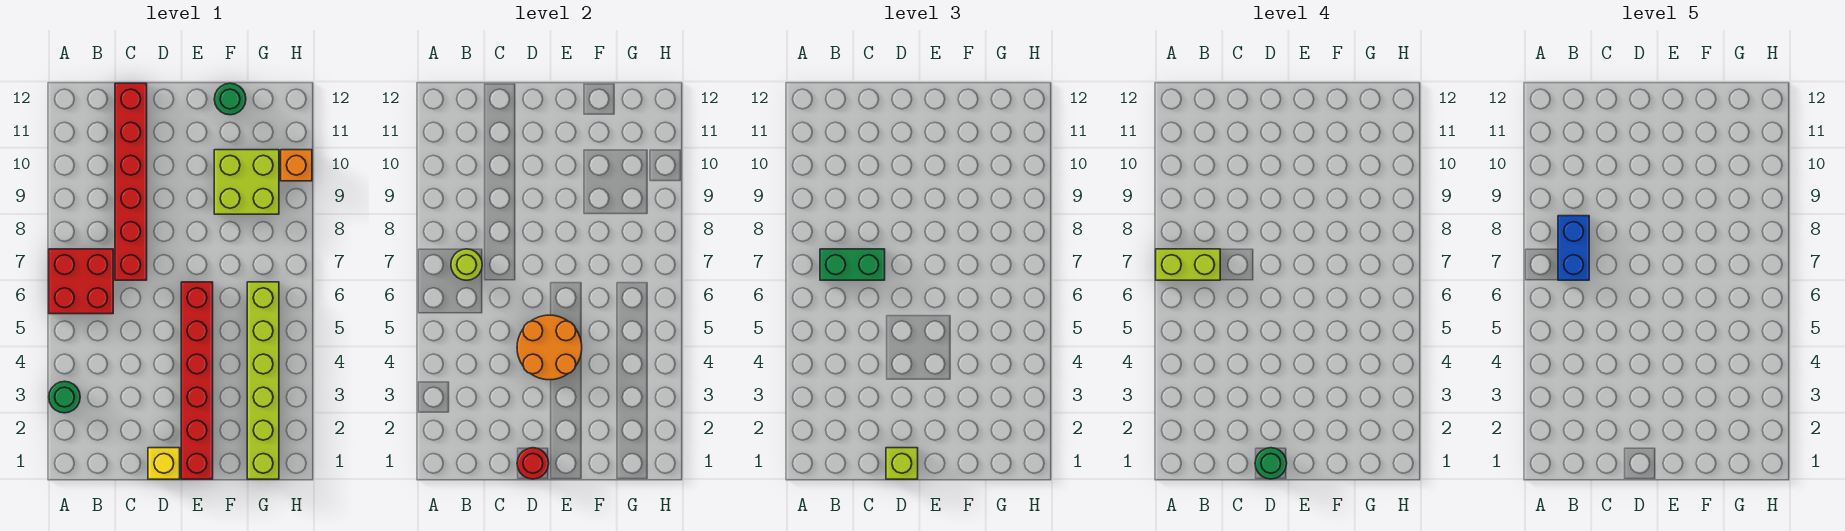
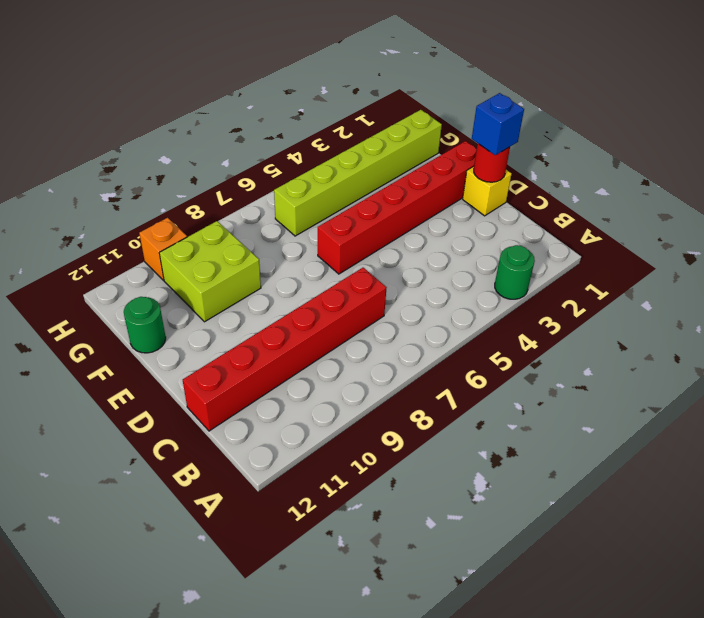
blue brick D1 level 3 -> lime brick D1 level 3
none -> red brick A6:B7 level 1
none -> lime round brick B7 level 2
none -> orange round brick D4:E5 level 2

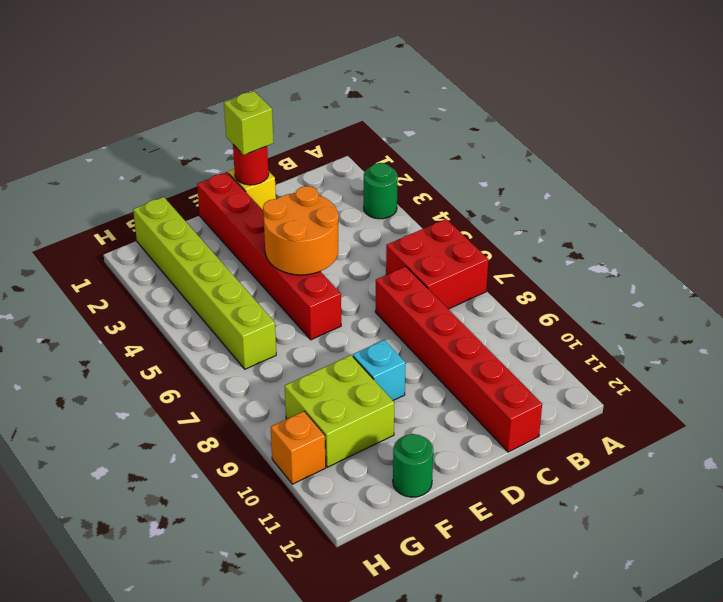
cyan brick E9 level 1 -> none
none -> lime round brick B7 level 2
none -> green brick B7:C7 level 3
none -> lime brick A7:B7 level 4

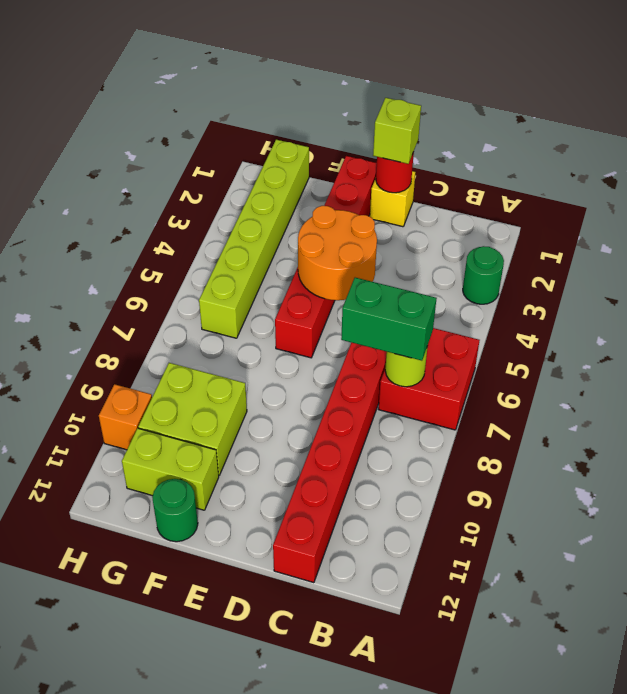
lime brick F11:G11 level 1 -> lime brick A7:B7 level 4
none -> green round brick D1 level 4
none -> blue brick B7:B8 level 5

